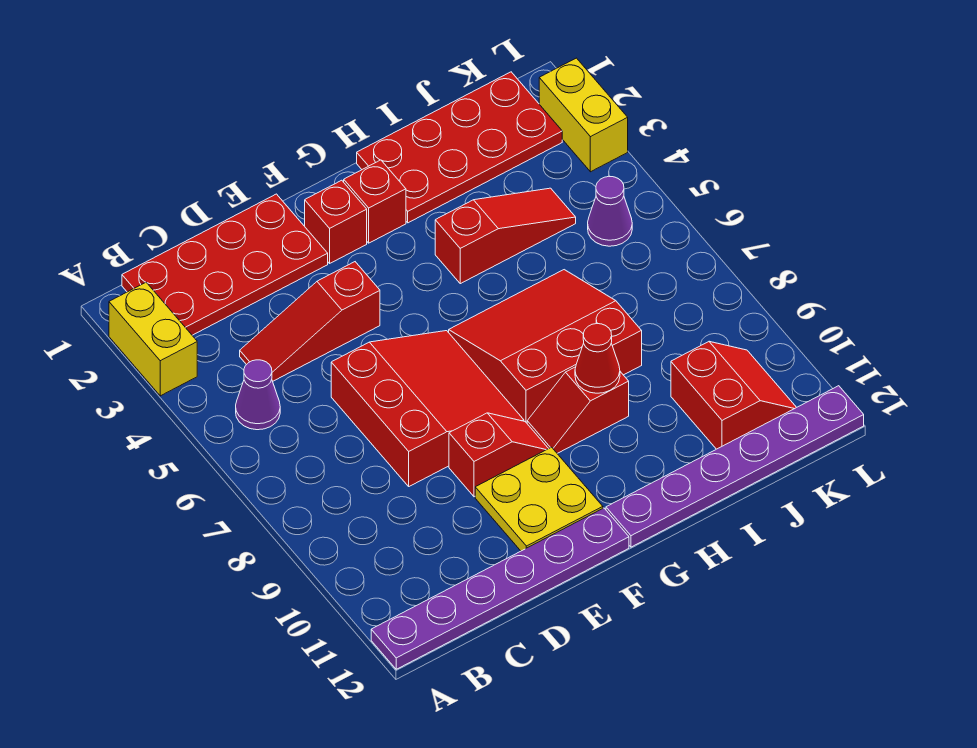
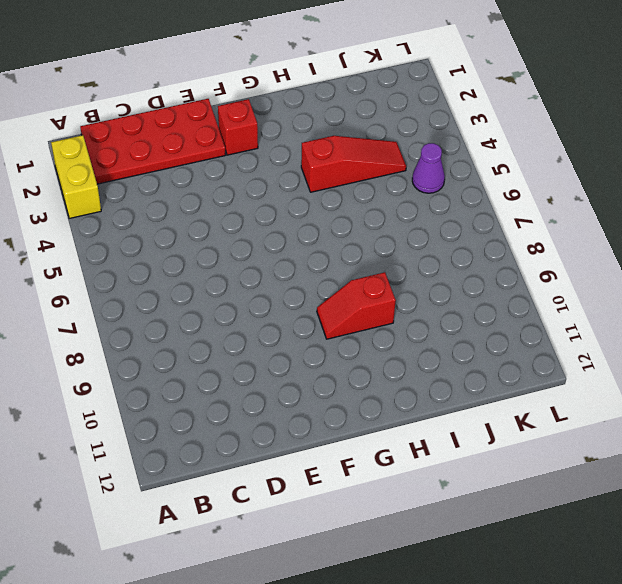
none -> purple plate A12:F12 level 1
none -> purple cone B5 level 1
none -> red slope C4:E4 level 1 top E

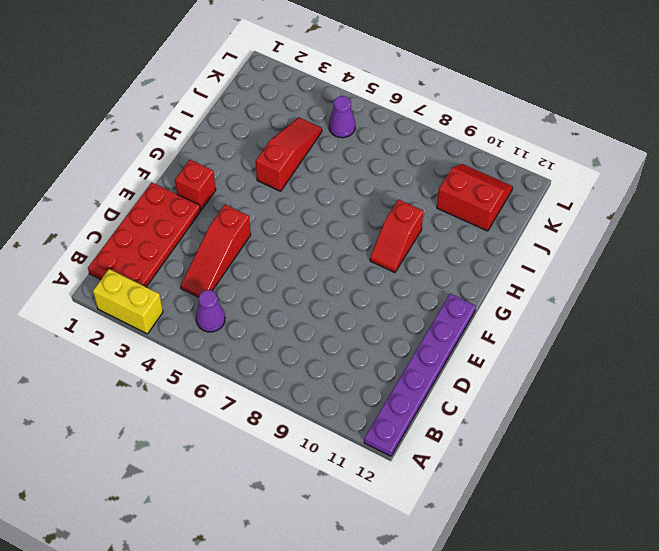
none -> red slope D6:F8 level 1 top D
none -> red slope E9:F9 level 1 top E
none -> yellow plate E10:F11 level 1

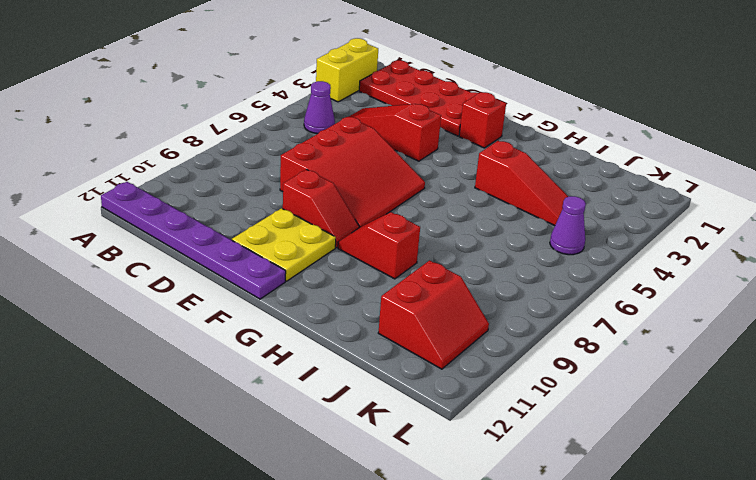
none -> red brick G2 level 1
none -> red slope G6:I8 level 1 top 8
none -> purple plate G12:L12 level 1

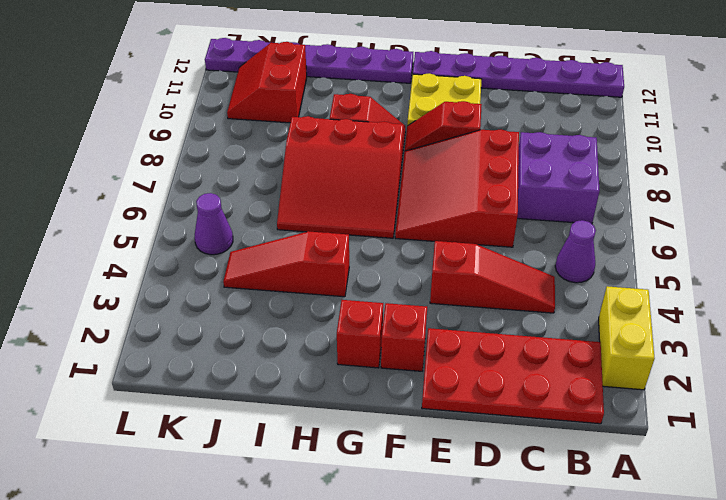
purple brick B7:C8 level 1 -> none
none -> red plate H1:K2 level 1
none -> yellow brick L2:L3 level 1
none -> red cone H9 level 2

